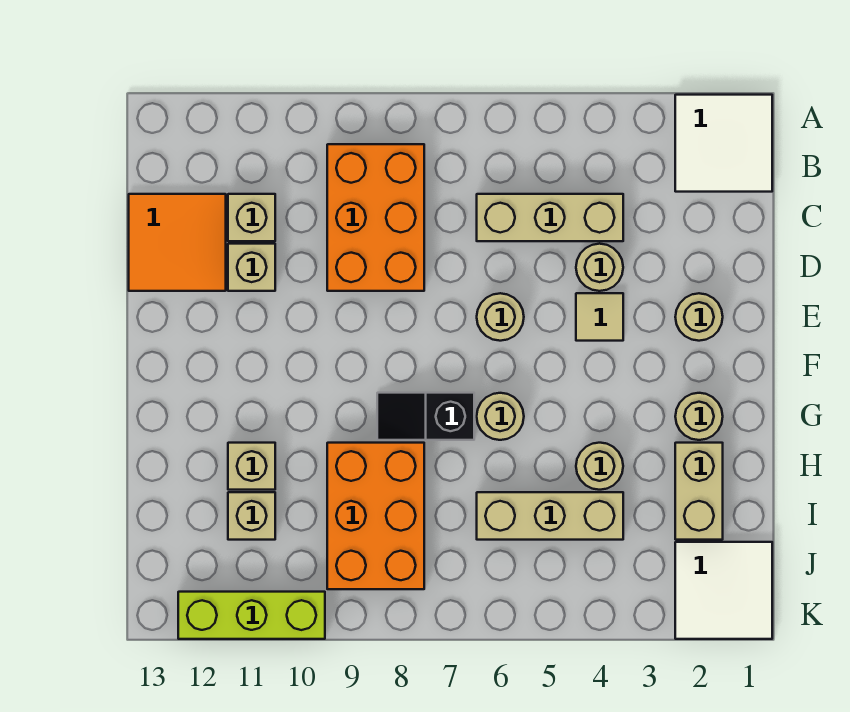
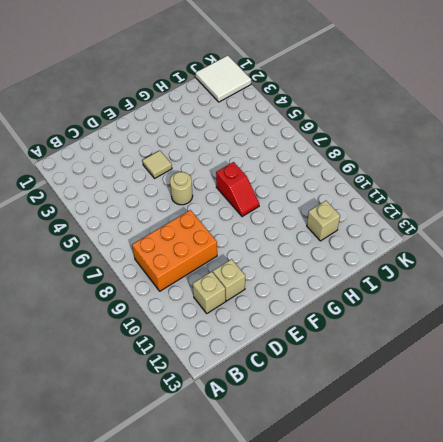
red slope G7:G8 level 1 top 7 -> black slope G7:G8 level 1 top 7
none -> white tile A1:B2 level 1
none -> tan brick C4:C6 level 1
none -> orange tile C12:D13 level 1

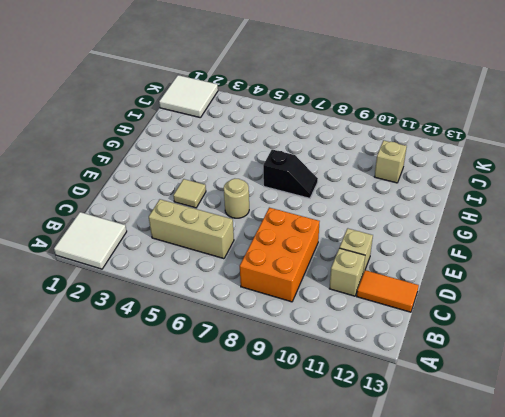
orange tile C12:C13 level 1 -> orange tile C12:D13 level 1
none -> tan round brick D4 level 1
none -> tan round brick E2 level 1
none -> tan round brick G2 level 1

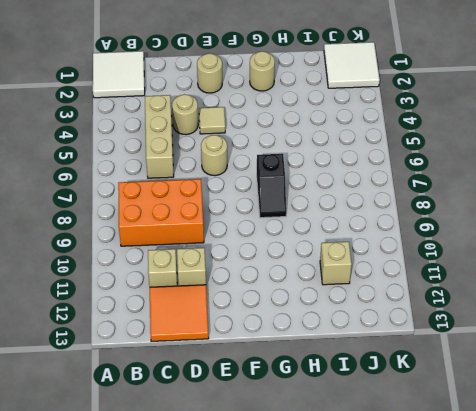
none -> tan round brick G6 level 1
none -> tan brick H2:I2 level 1
none -> tan round brick H4 level 1

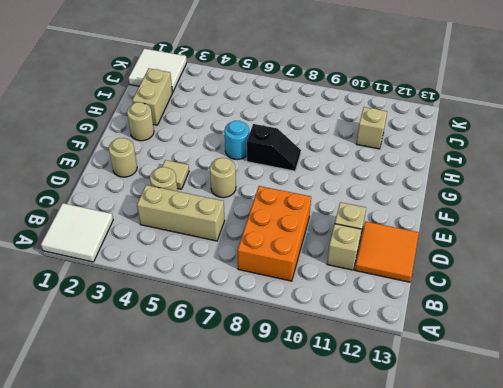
cyan round brick G6 level 1 -> tan round brick G6 level 1
none -> tan round brick H4 level 1
none -> orange brick H8:J9 level 1
none -> tan brick H11 level 1

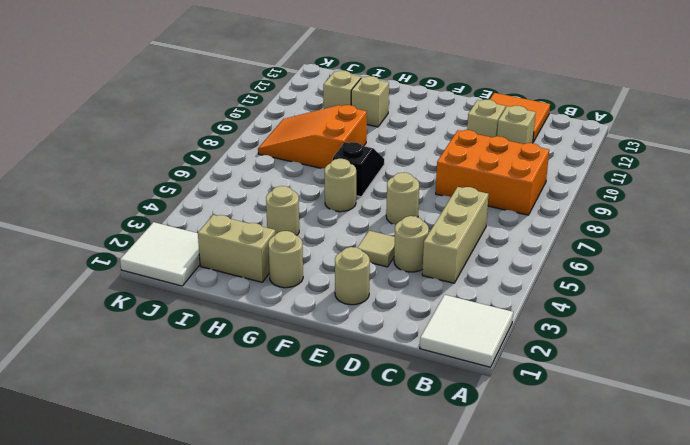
orange slope H8:J9 level 1 top H -> orange brick H8:J9 level 1
none -> tan brick I4:I6 level 1
none -> lime brick K10:K12 level 1

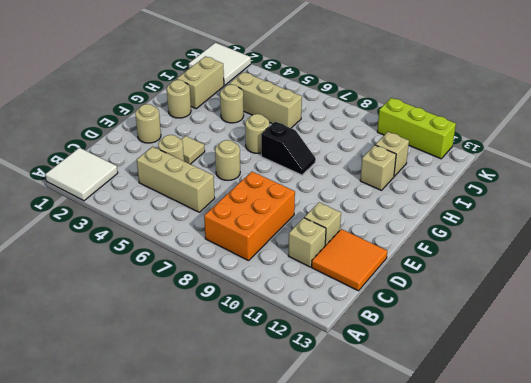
none -> orange brick H8:J9 level 1

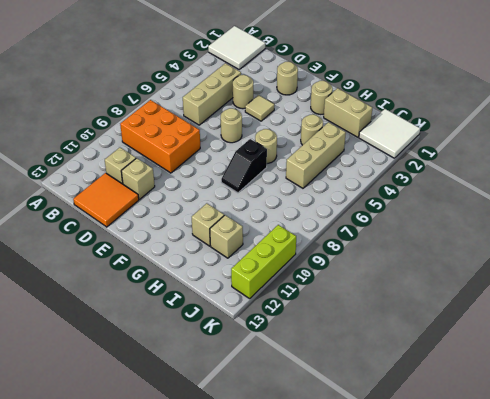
none -> orange brick H8:J9 level 1

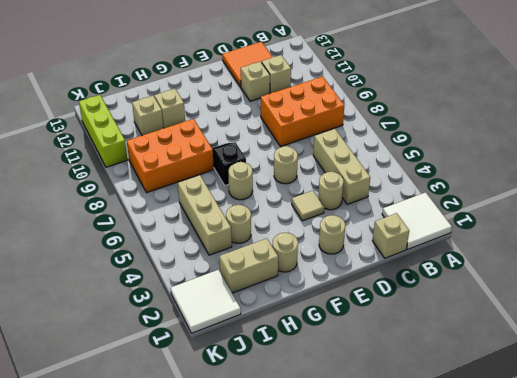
tan brick C1 level 1 -> none

